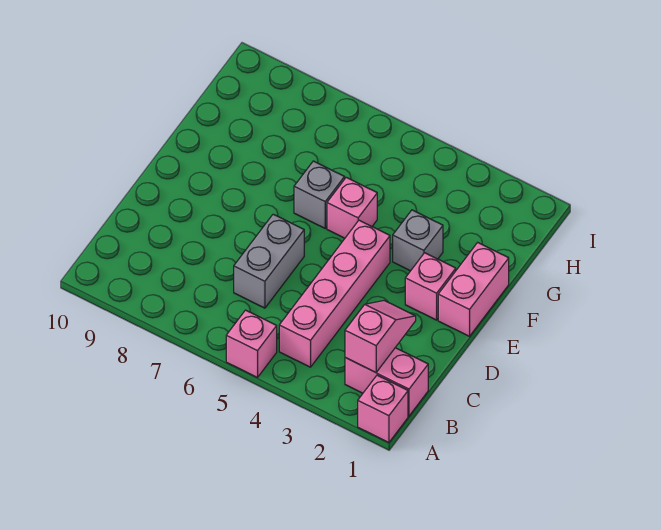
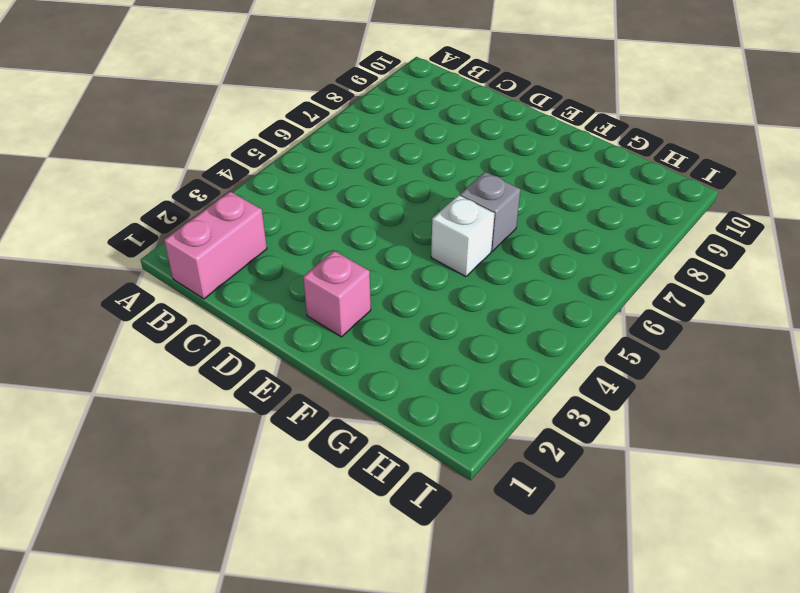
white brick F5 level 1 -> pink brick F5 level 1
none -> pink brick A1 level 1
none -> pink brick A5 level 1

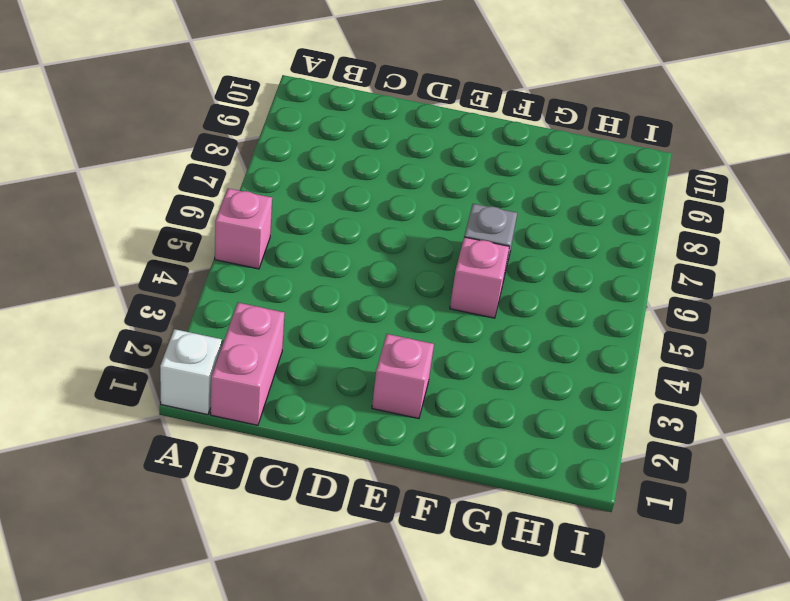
white brick A1 level 1 -> pink brick A1 level 1
none -> pink brick B4:E4 level 1
none -> grey brick C6:D6 level 1

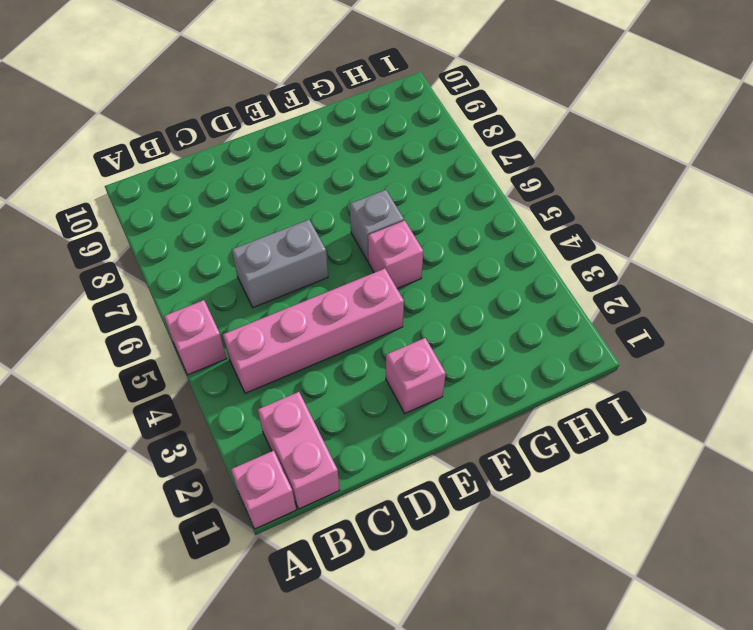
none -> pink brick E1:F1 level 1
none -> grey brick F3 level 1

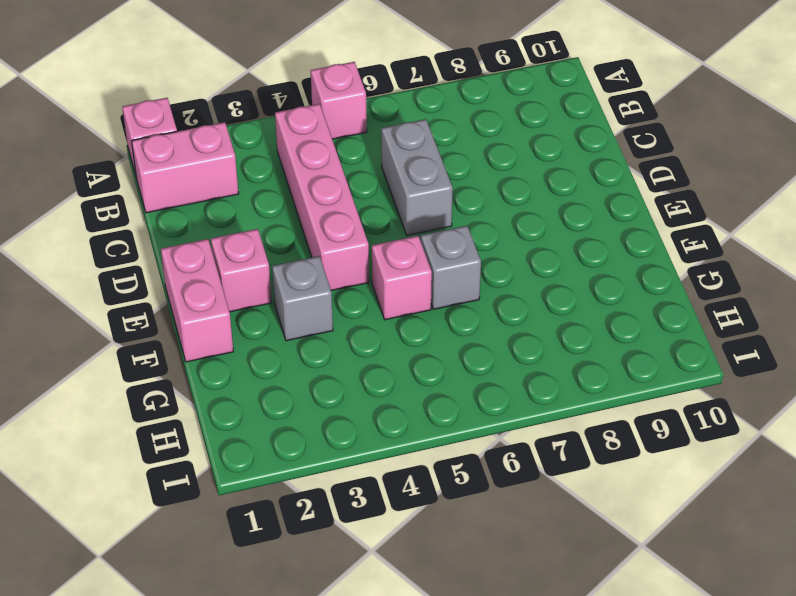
none -> pink slope B2:C2 level 2 top B

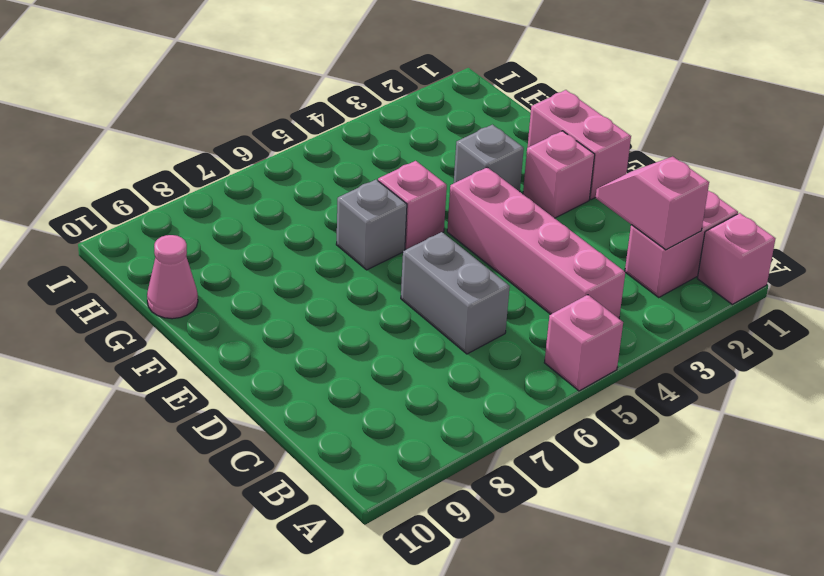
pink cone G10 level 1 -> none

